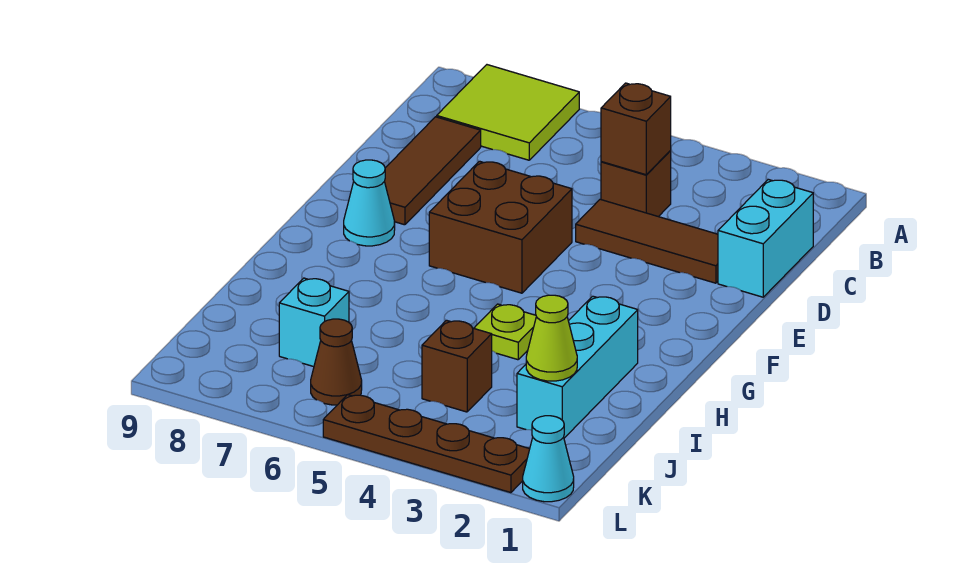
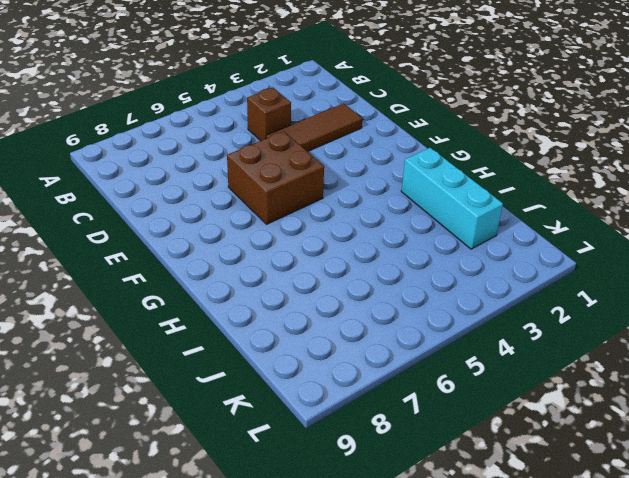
none -> lime tile A7:B8 level 1
none -> cyan brick C1:D1 level 1
none -> brown tile C8:E8 level 1

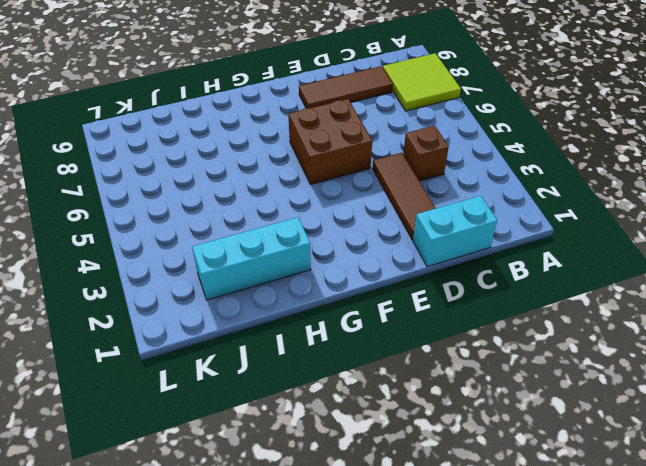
none -> cyan cone F8 level 1
none -> lime plate H4 level 1
none -> brown brick J4 level 1

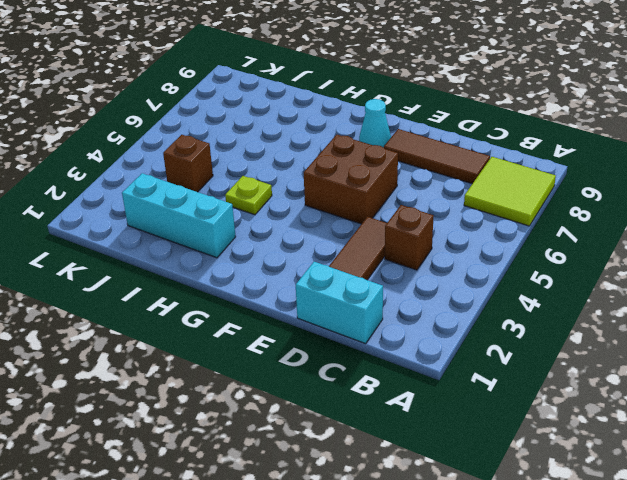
none -> cyan brick J7 level 1
none -> brown cone K6 level 1
none -> cyan cone L1 level 1

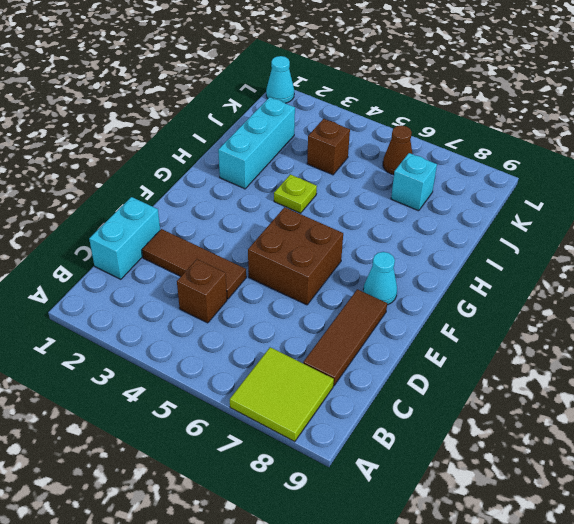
none -> brown plate L2:L5 level 1
none -> brown brick C4 level 2
none -> lime cone J2 level 2

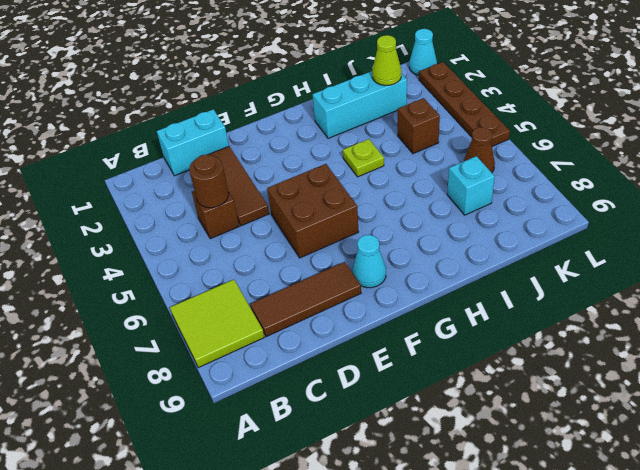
brown round brick C4 level 2 -> brown brick C4 level 2

